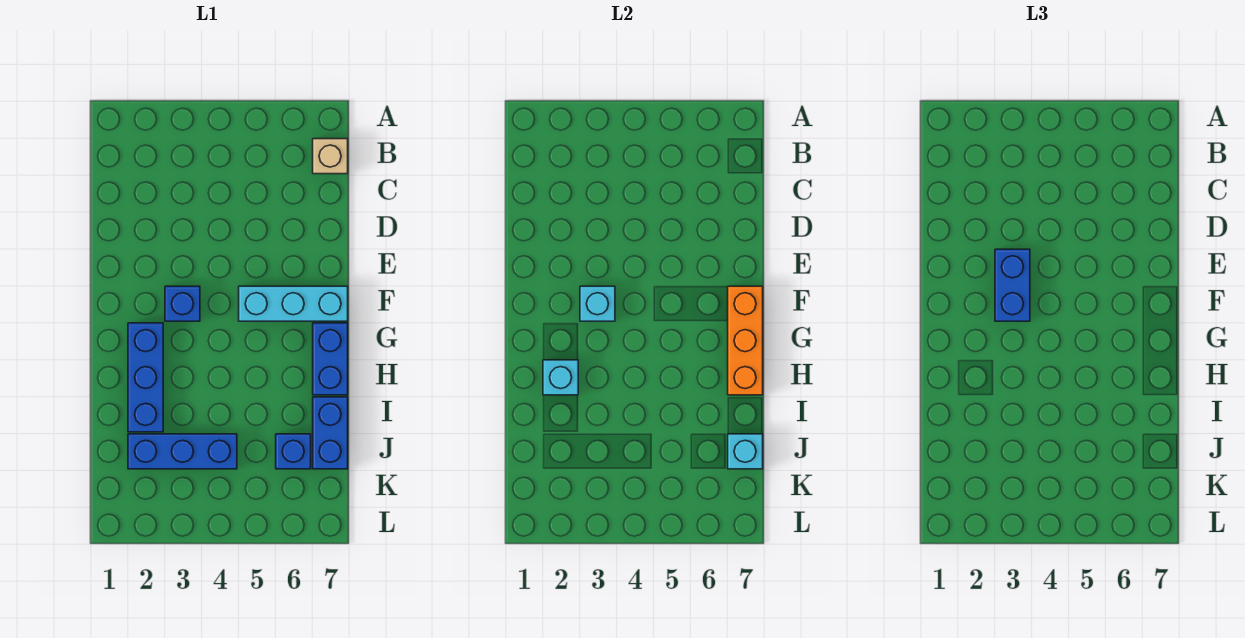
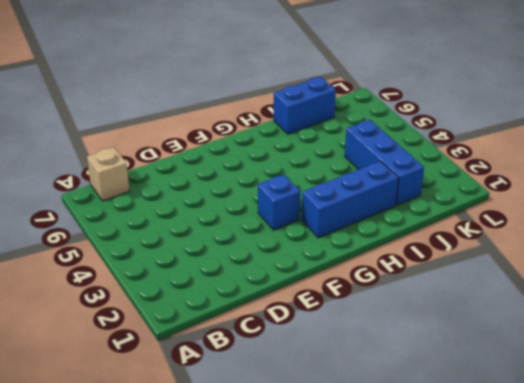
none -> cyan brick F5:F7 level 1
none -> blue brick G7:H7 level 1
none -> blue brick J6 level 1

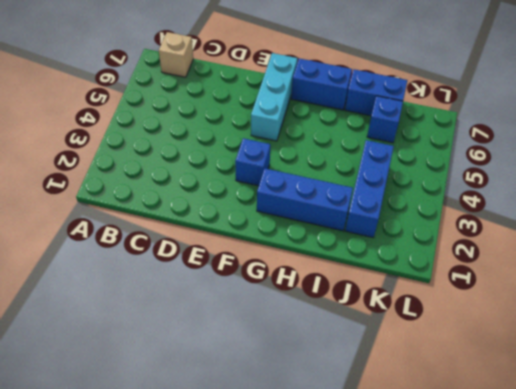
none -> cyan brick F3 level 2
none -> orange brick F7:H7 level 2
none -> cyan brick H2 level 2

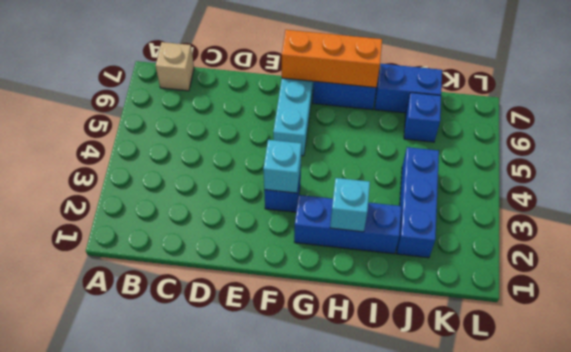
none -> cyan brick J7 level 2
none -> blue brick E3:F3 level 3

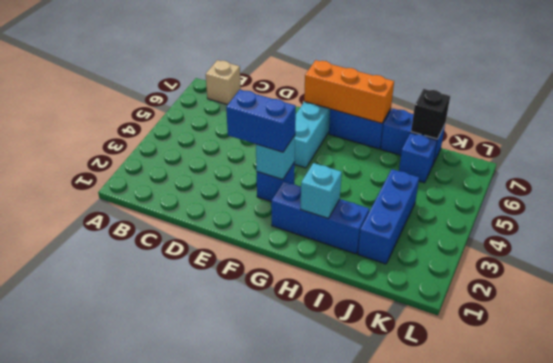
black brick J7 level 2 -> cyan brick J7 level 2

